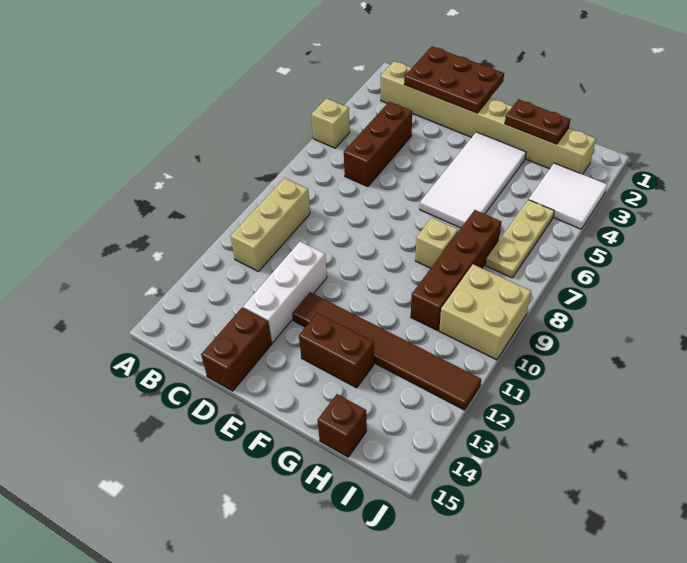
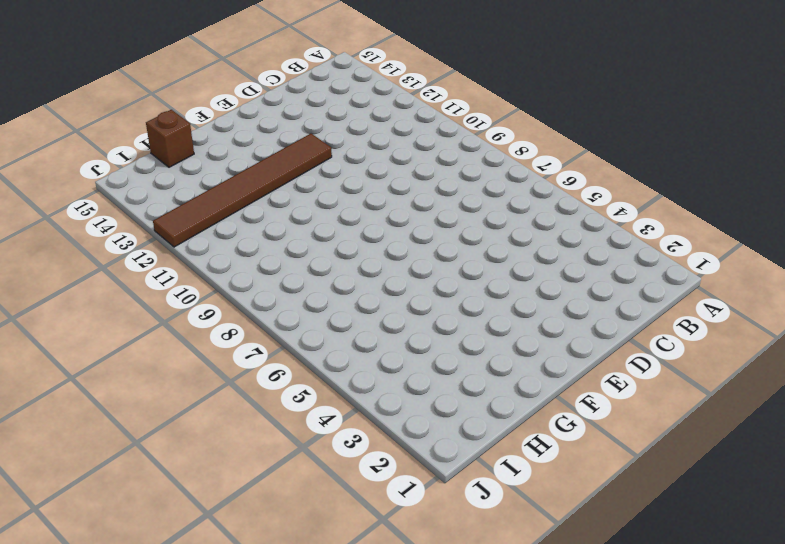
none -> tan brick A5 level 1
none -> tan brick B2:I2 level 1
none -> tan brick B9:B11 level 1

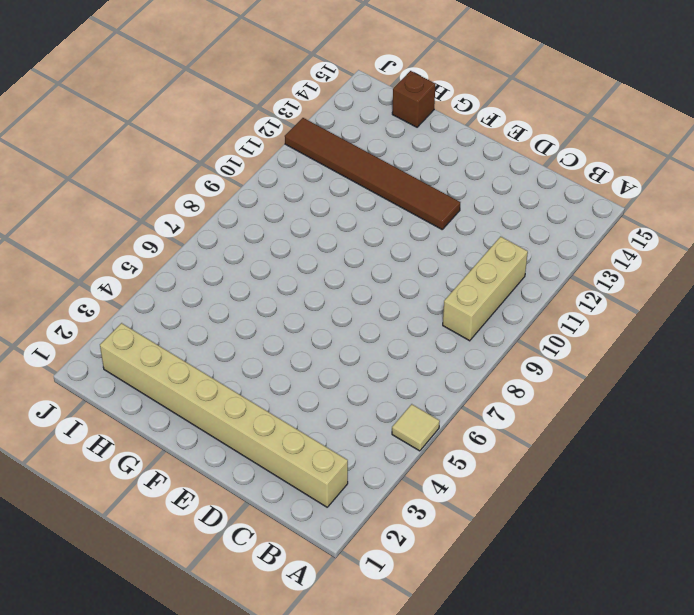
tan tile A5 level 1 -> tan brick A5 level 1
none -> brown brick C4:C6 level 1
none -> white brick D11:D13 level 1
none -> brown brick D14:D15 level 1

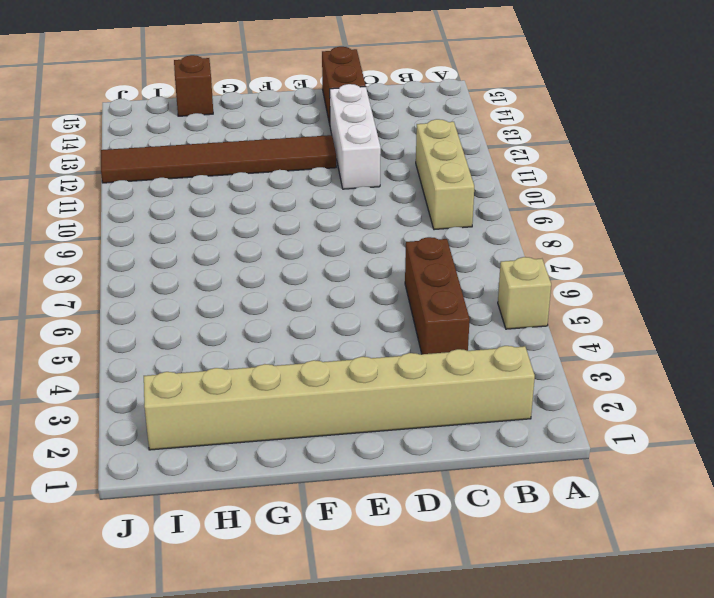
none -> white tile F3:G6 level 1
none -> brown brick F13:G13 level 1
none -> tan brick G8 level 1

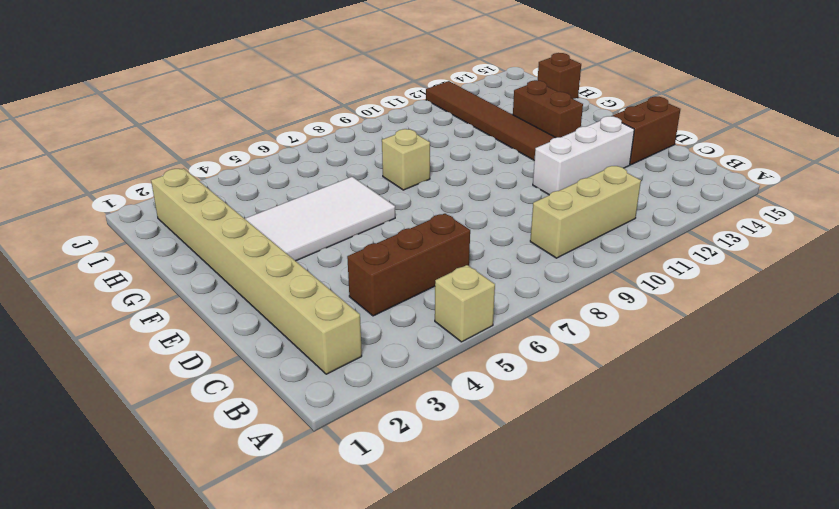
none -> brown brick H7:H10 level 1
none -> white tile I3:J4 level 1
none -> tan plate I5:I7 level 1

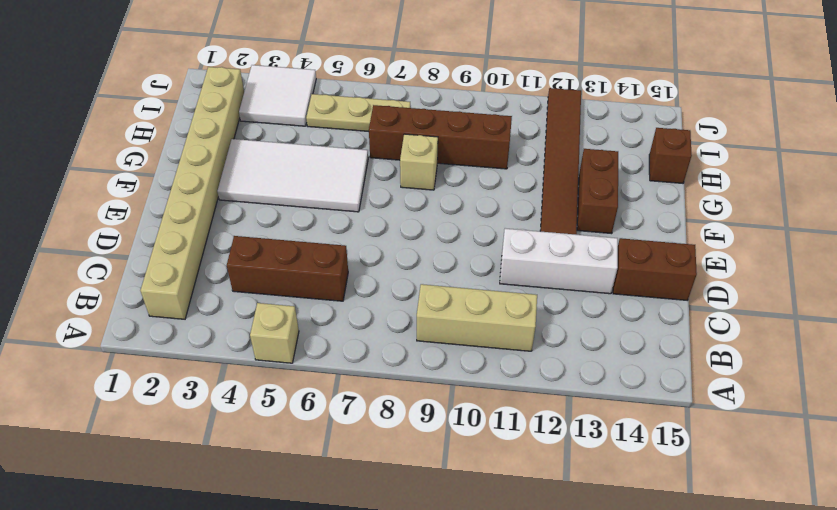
none -> tan brick I9:J10 level 1
none -> brown plate C1:E2 level 2
none -> brown plate G2:H2 level 2

